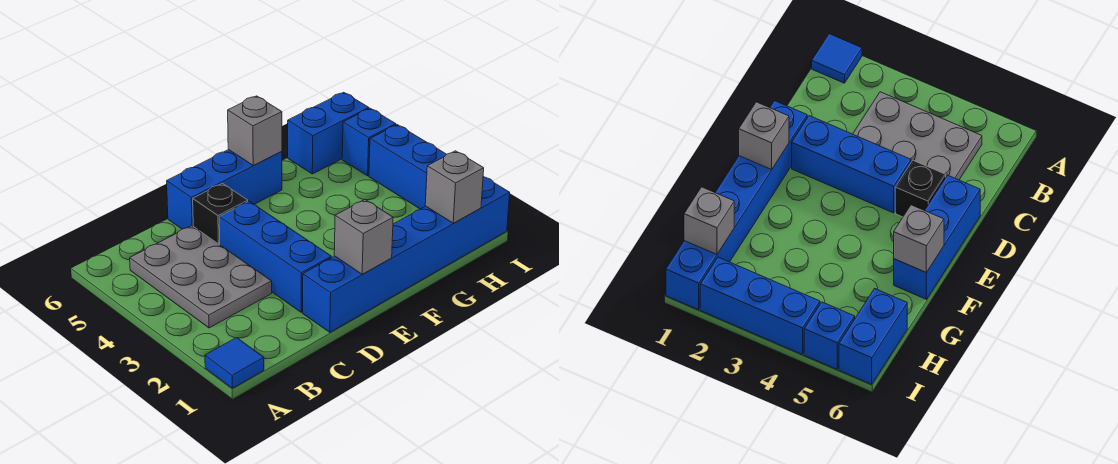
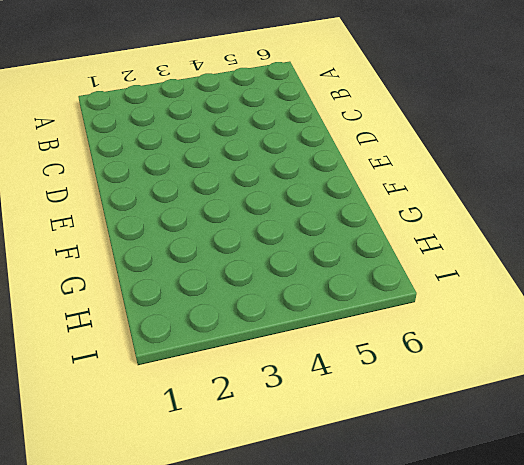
none -> blue tile A1 level 1
none -> grey plate B3:C5 level 1
none -> blue brick D1:I1 level 1

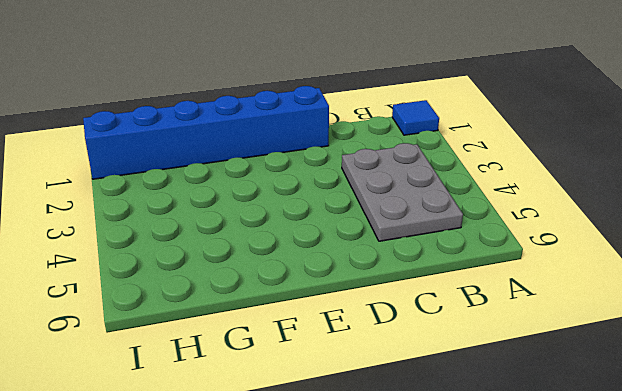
none -> blue brick D2:D4 level 1
none -> black brick D5 level 1
none -> blue brick D6:F6 level 1

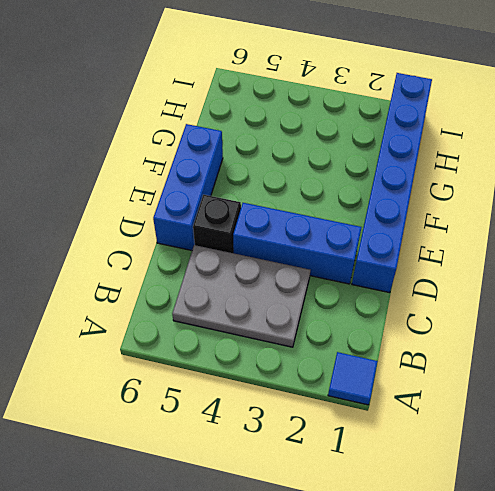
none -> blue brick H6:I6 level 1
none -> blue brick I2:I4 level 1
none -> blue brick I5 level 1

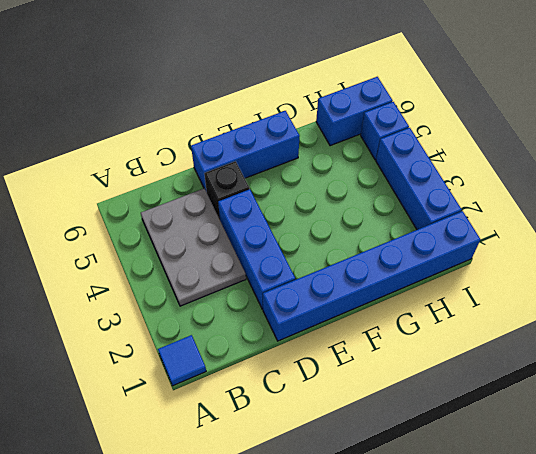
none -> grey brick E1 level 2
none -> grey brick F6 level 2
none -> grey brick H1 level 2

